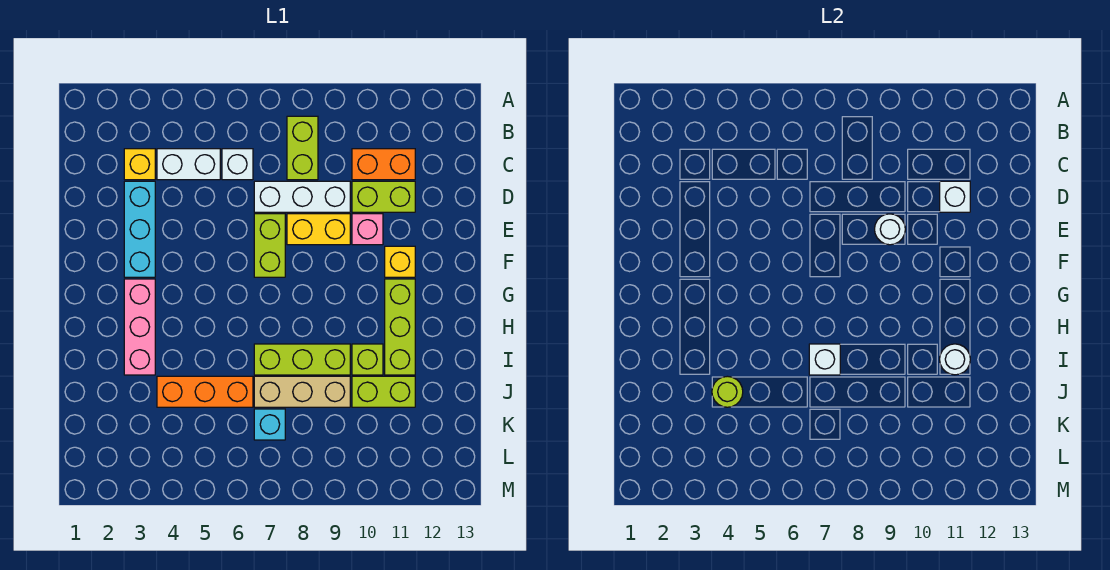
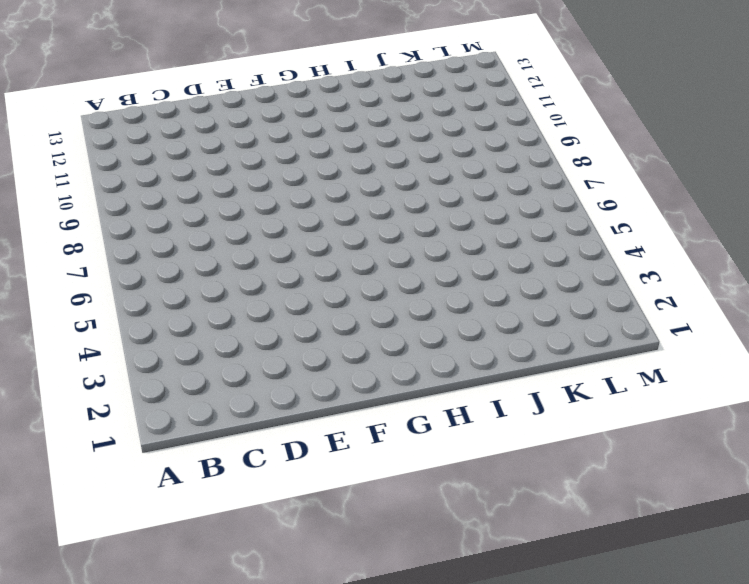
none -> lime brick B8:C8 level 1
none -> yellow brick C3 level 1
none -> white brick C4:C5 level 1

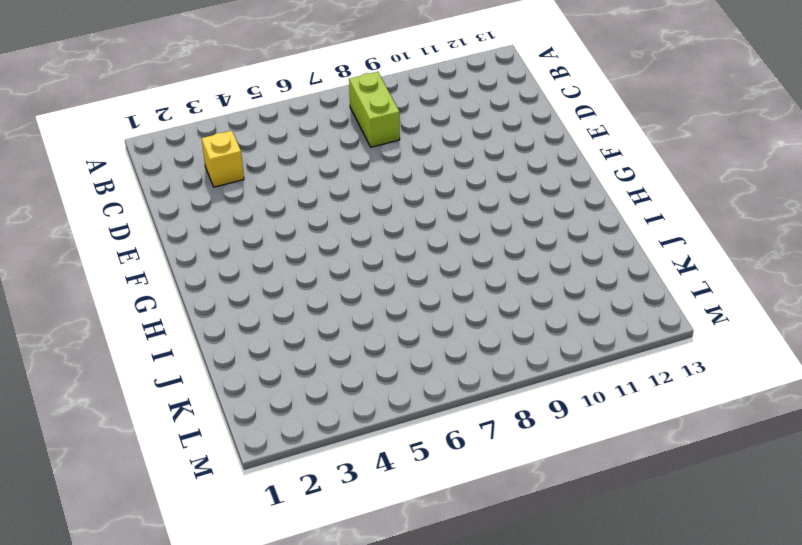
none -> white brick C4:C5 level 1
none -> white brick C6 level 1
none -> orange brick C10:C11 level 1

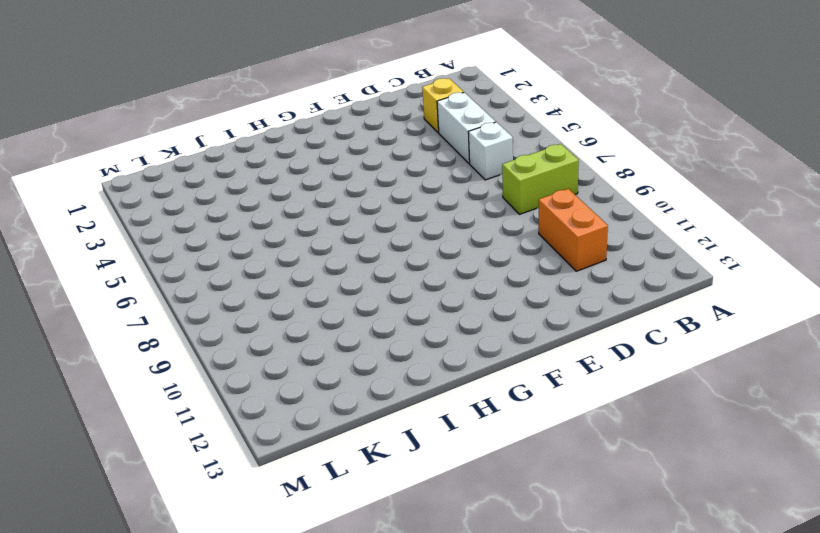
none -> cyan brick D3:F3 level 1
none -> white brick D7:D9 level 1
none -> lime brick D10:D11 level 1

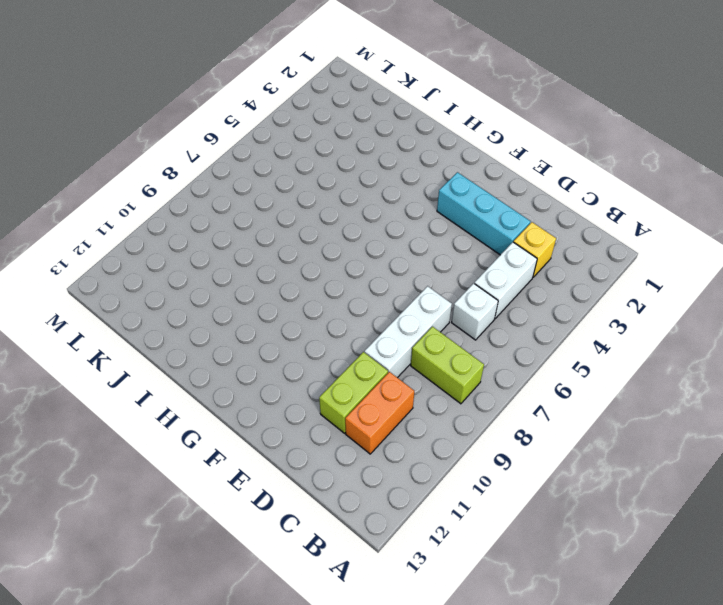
none -> lime brick E7:F7 level 1
none -> yellow brick E8:E9 level 1
none -> pink brick E10 level 1

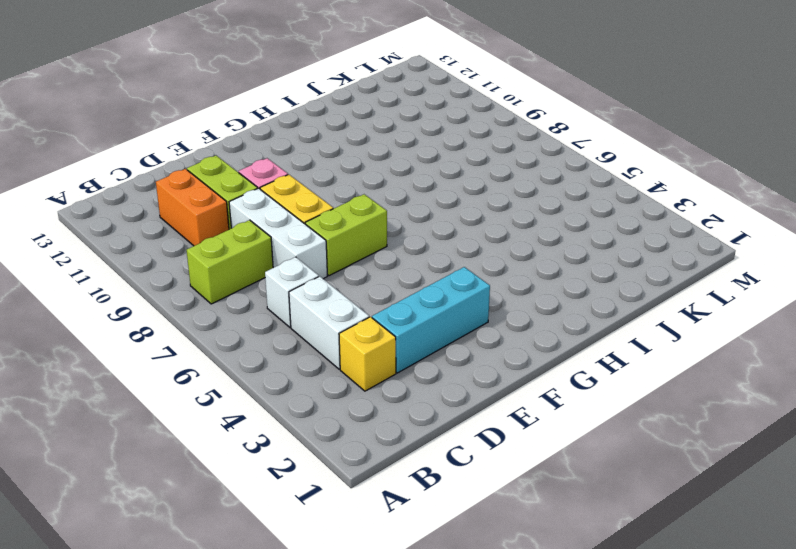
none -> yellow brick F11 level 1
none -> pink brick G3:I3 level 1
none -> lime brick G11:I11 level 1

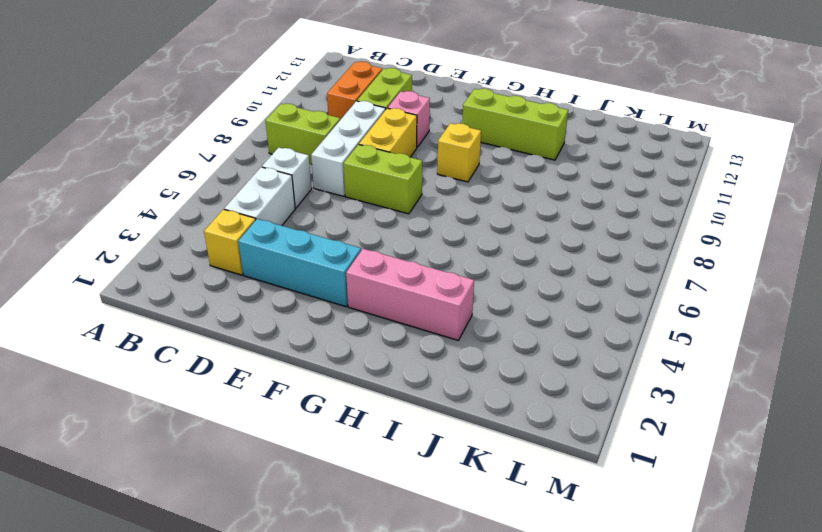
yellow brick G9 level 1 -> yellow brick F11 level 1
none -> lime brick I7:I9 level 1
none -> lime brick I10 level 1
none -> orange brick J4:J6 level 1

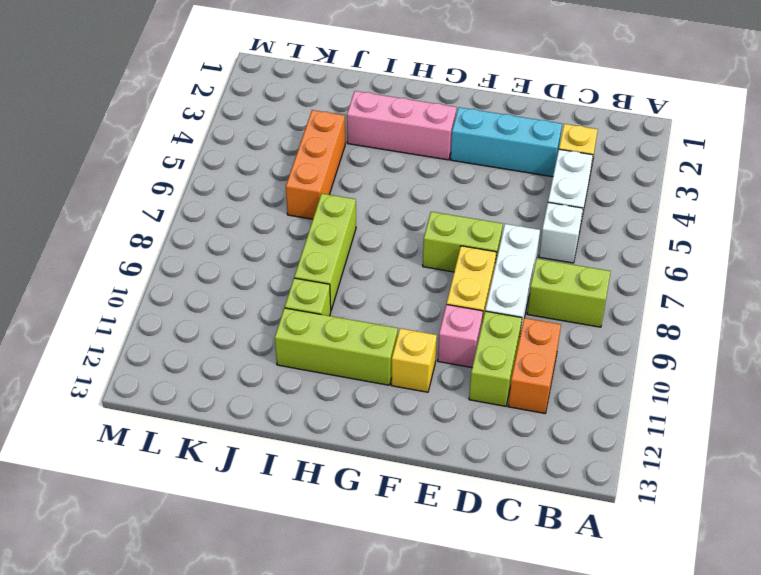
none -> tan brick J7:J9 level 1
none -> lime brick J10:J11 level 1
none -> cyan brick K7 level 1

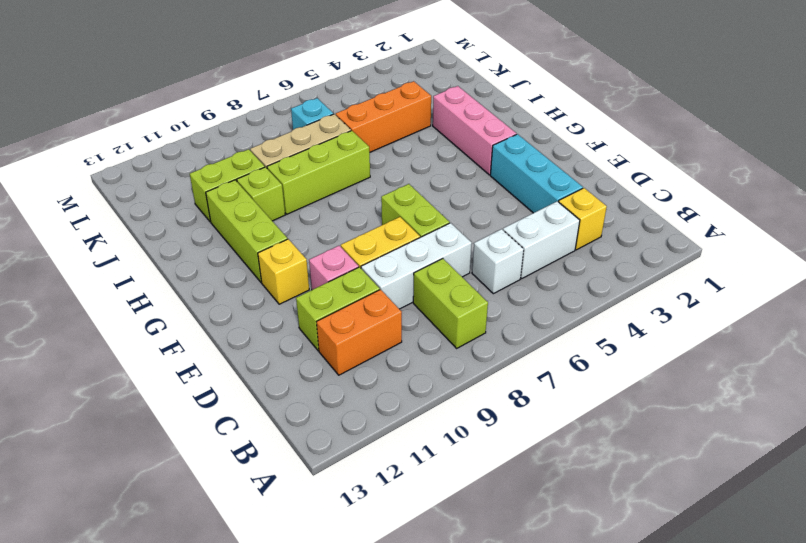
none -> white brick D11 level 2
none -> white round brick E9 level 2
none -> white brick I7 level 2

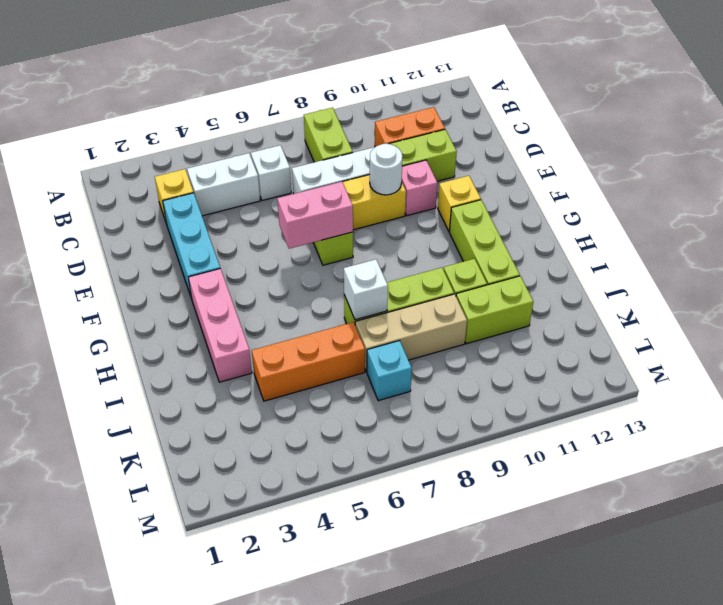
pink brick F6:F7 level 2 -> none
none -> white brick D11 level 2
none -> white round brick I11 level 2
none -> lime round brick J4 level 2

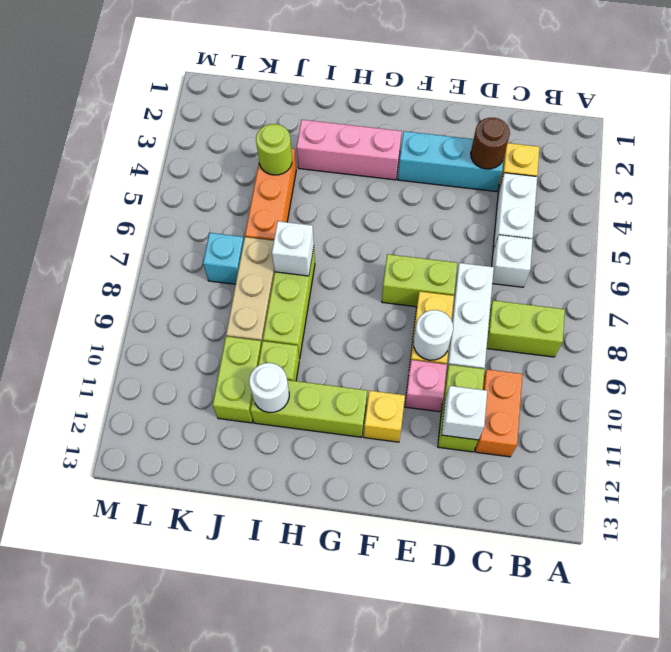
brown round brick D3 level 2 -> none

